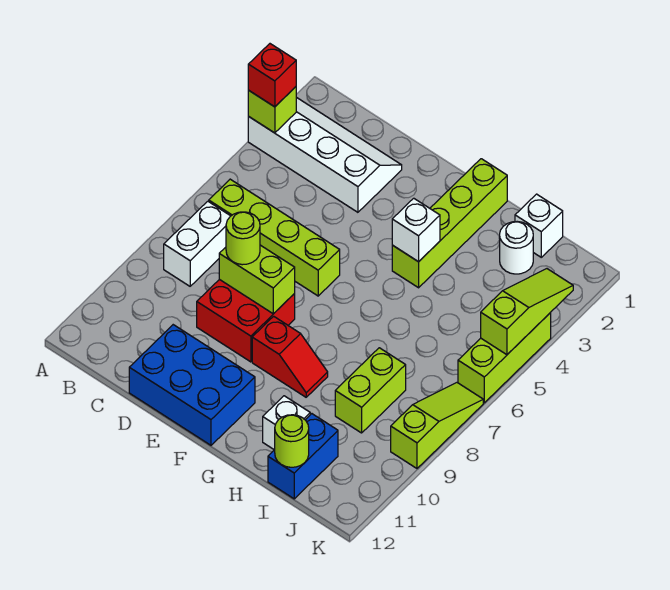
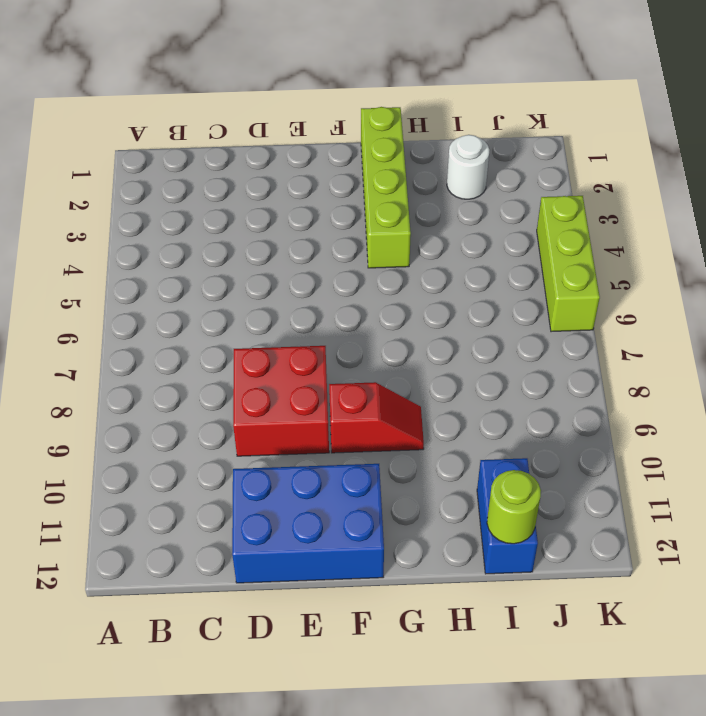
none -> white slope A2:D3 level 1 top 3
none -> lime brick B6:E6 level 1
none -> white brick B7:B8 level 1

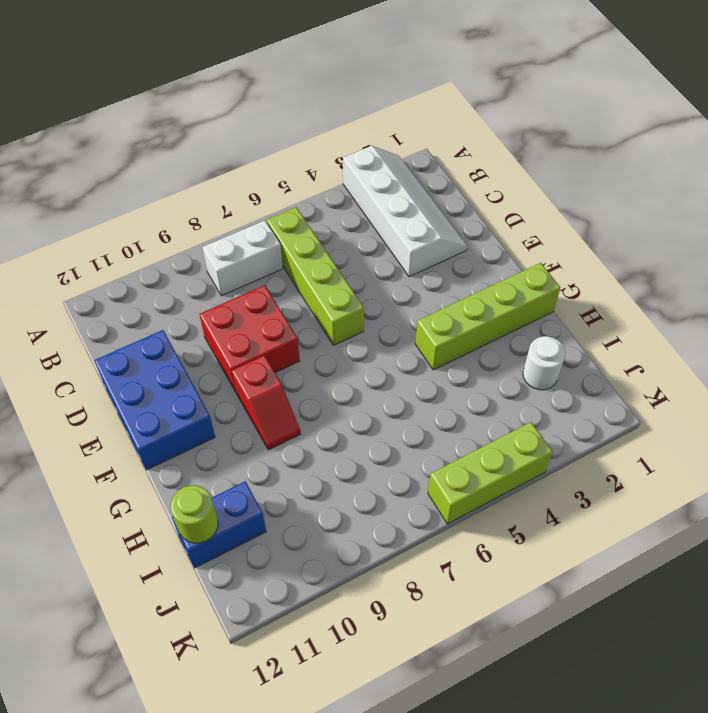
none -> white brick H11 level 1
none -> white brick I1 level 1
none -> lime brick I8:I9 level 1

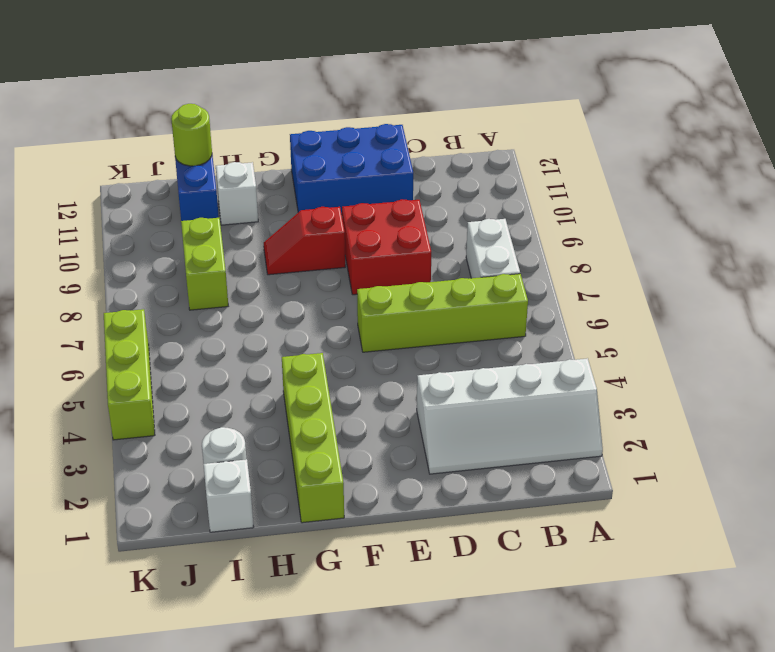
none -> lime slope K7:K9 level 1 top 9
none -> lime brick A3 level 2
none -> lime brick D8:E8 level 2

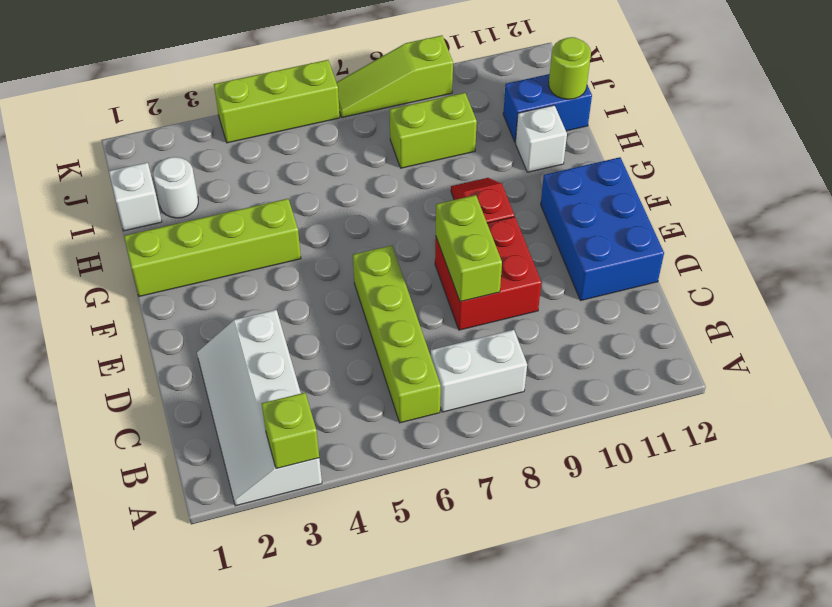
none -> white brick G4 level 2
none -> lime slope K3:K5 level 2 top 5
none -> red brick A3 level 3

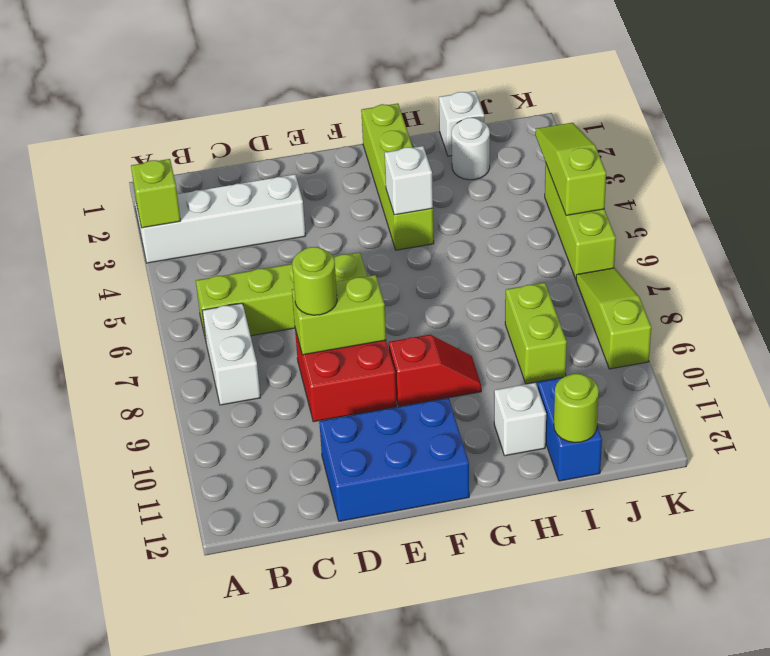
none -> red brick A3 level 3

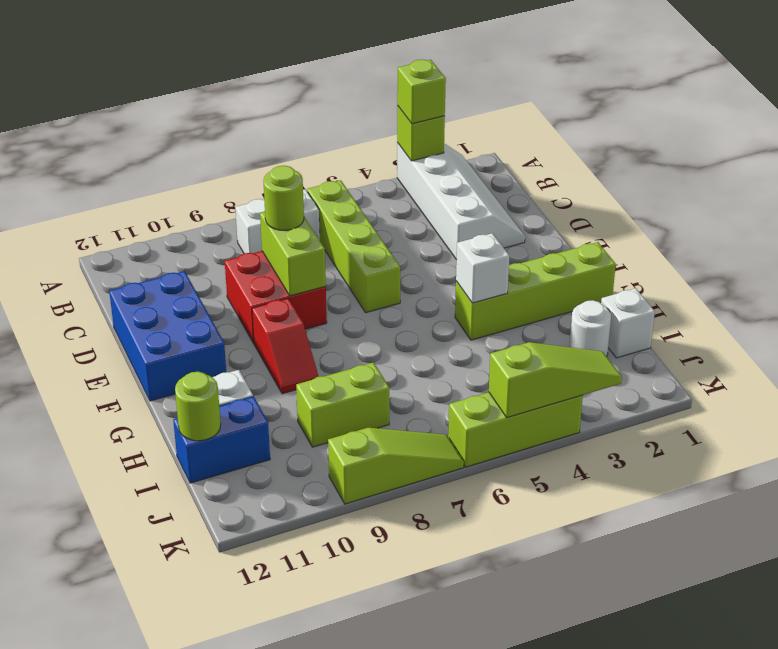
lime brick A3 level 3 -> red brick A3 level 3

